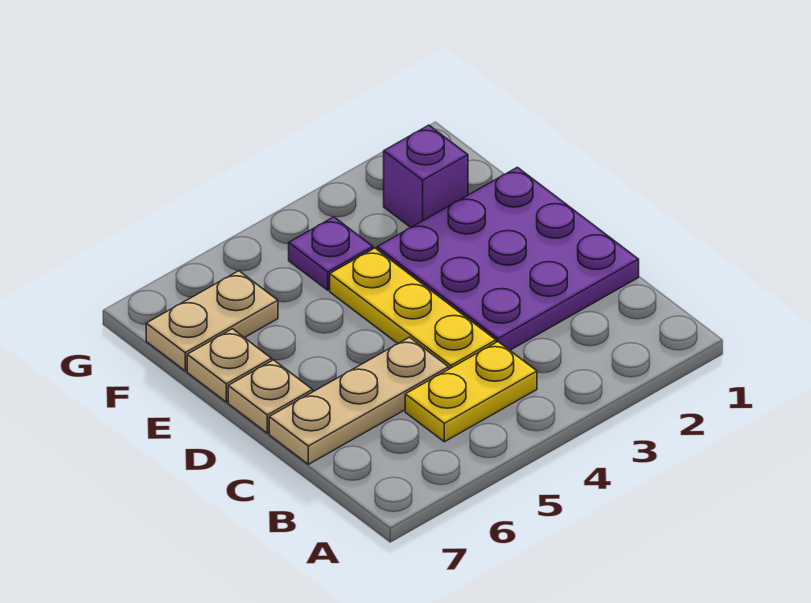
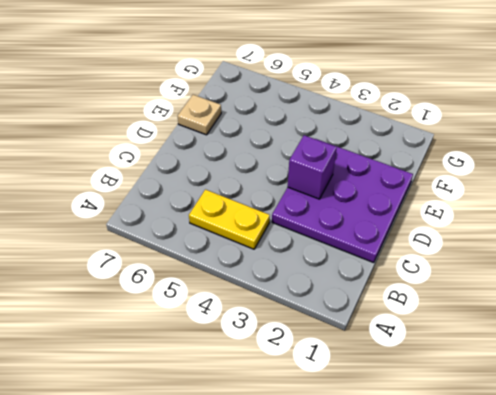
purple brick D3 level 2 -> purple brick F2 level 1
none -> yellow plate C4:E4 level 1
none -> tan plate C5:C7 level 1

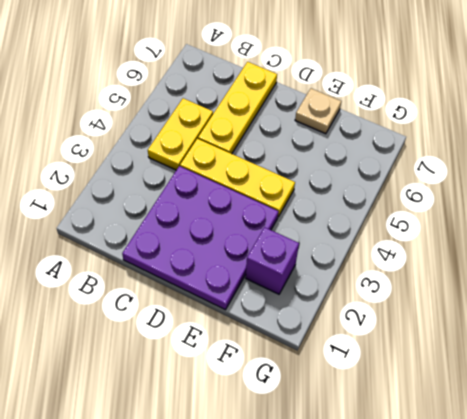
yellow plate C5:C7 level 1 -> tan plate C5:C7 level 1
none -> tan plate D7 level 1
none -> purple plate F4 level 1

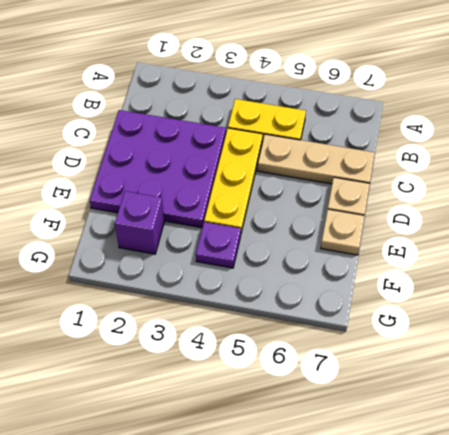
none -> tan plate F6:F7 level 1

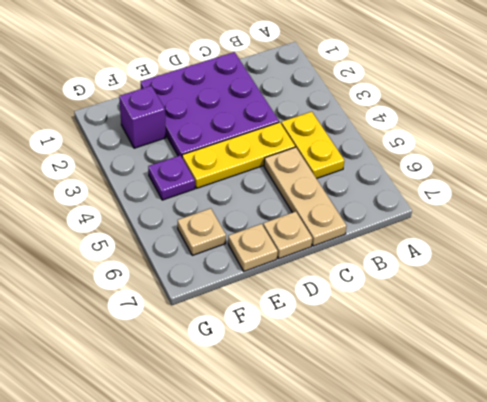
tan plate F6 level 1 -> tan plate F6:F7 level 1

